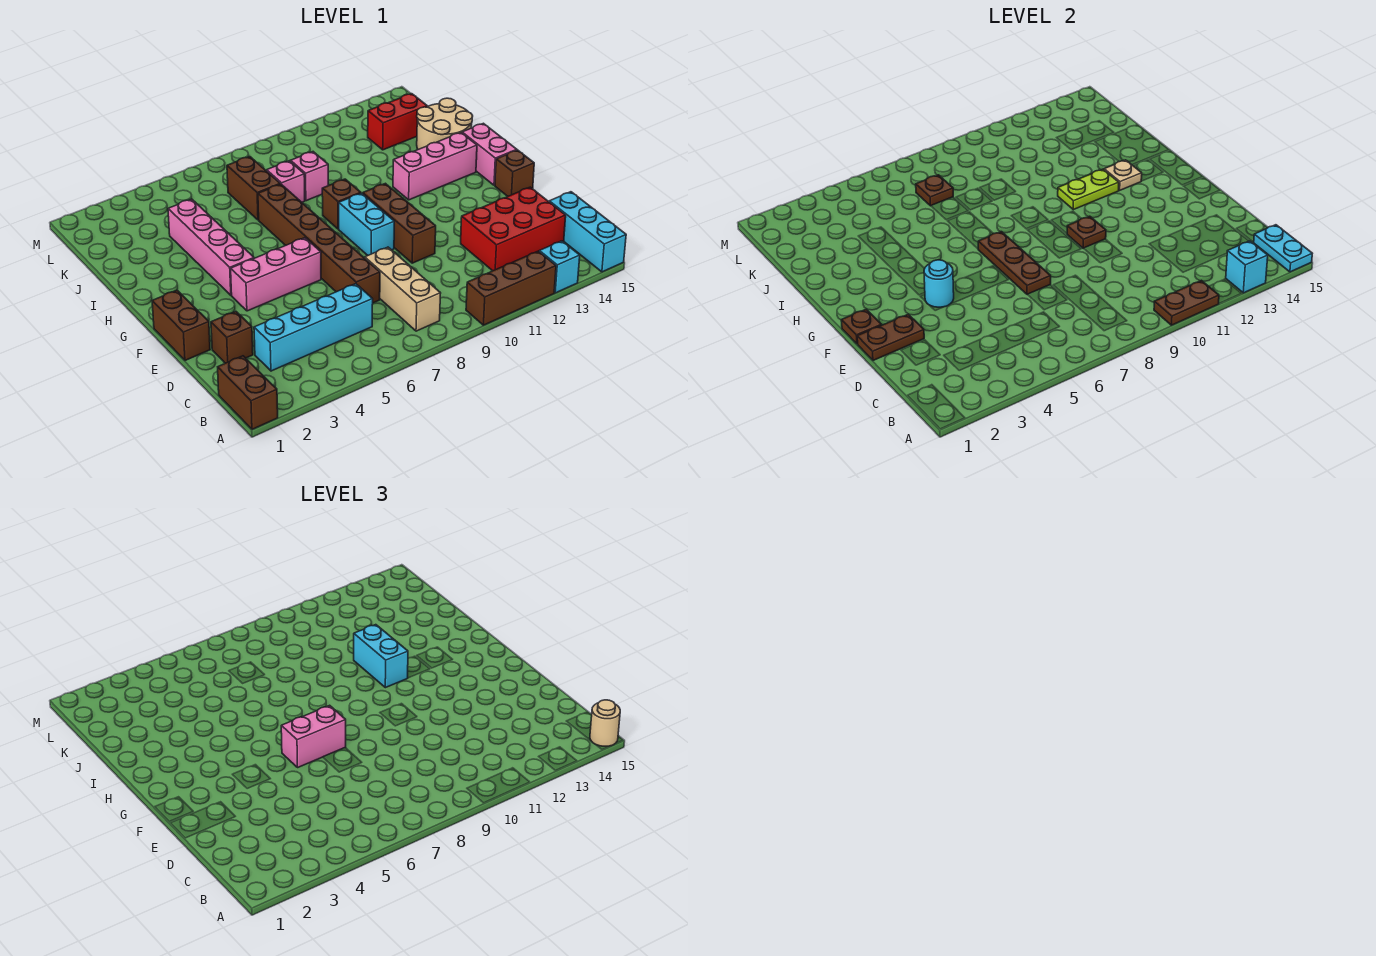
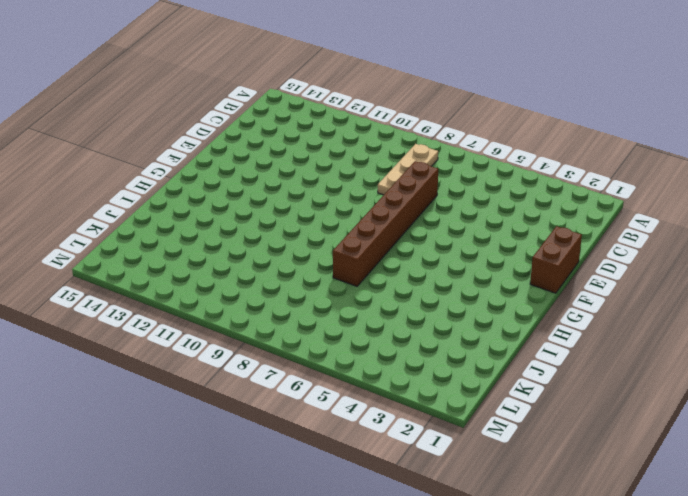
tan plate B8:D8 level 1 -> tan brick B8:D8 level 1
none -> brown brick A1:B1 level 1
none -> brown brick A10:A12 level 1
none -> cyan brick A13 level 1
none -> cyan brick A15:C15 level 1

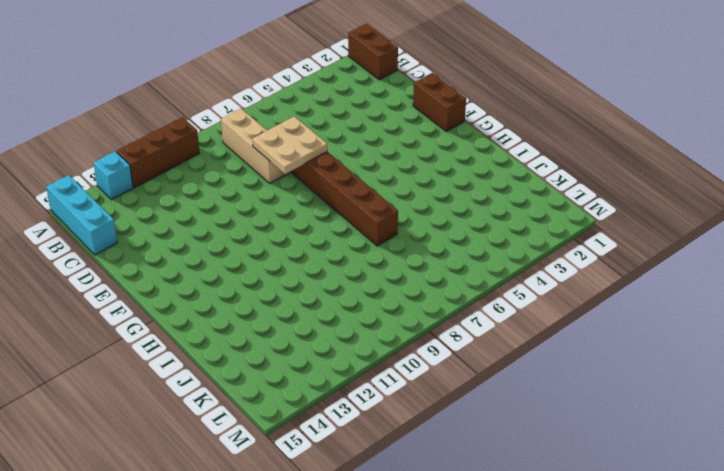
tan plate D7:E8 level 2 -> brown plate E7:G7 level 2
none -> cyan brick C3:C6 level 1
none -> red brick C12:D14 level 1
none -> brown brick D2 level 1
none -> brown brick E10:G10 level 1

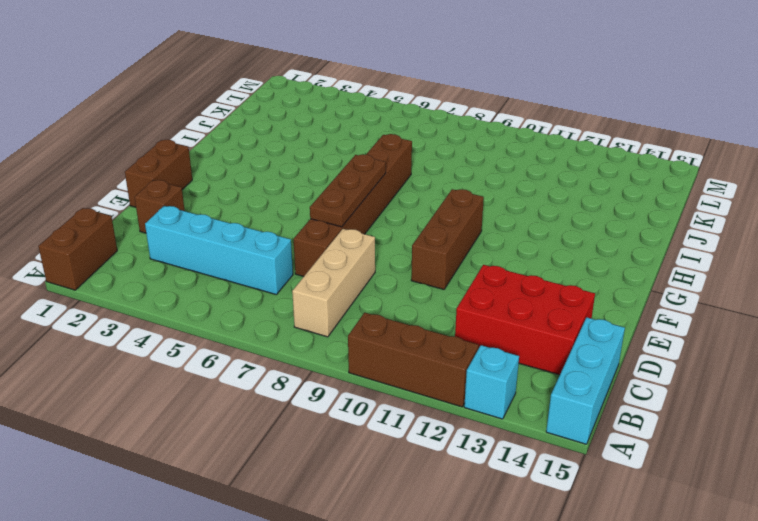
none -> pink brick F4:F6 level 1
none -> cyan brick F9:G9 level 1
none -> brown brick F15 level 1
none -> pink brick G4:J4 level 1

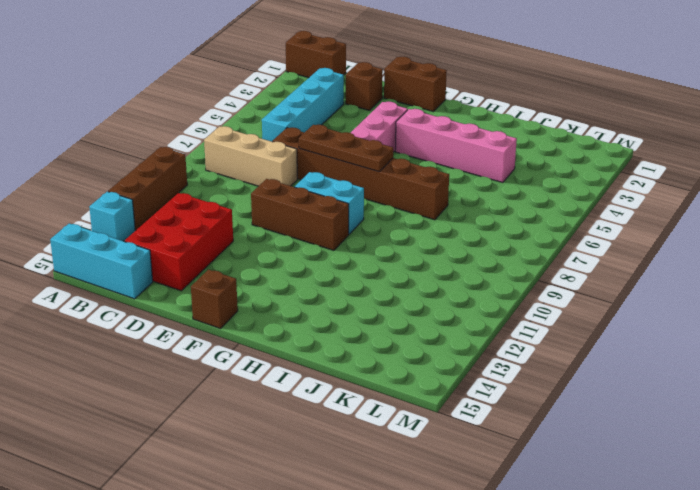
none -> pink brick G15:H15 level 1
none -> brown brick H9 level 1
none -> pink brick H12:H14 level 1
none -> tan round brick I14:J15 level 1

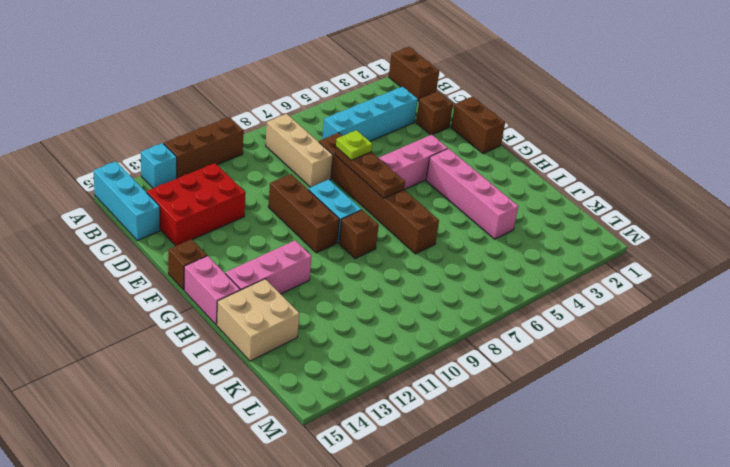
lime plate E7 level 3 -> none
tan brick I14:J15 level 1 -> tan round brick I14:J15 level 1
none -> brown brick J7:K7 level 1
none -> pink brick J8 level 1
none -> pink brick J9 level 1
none -> red brick K13:K14 level 1

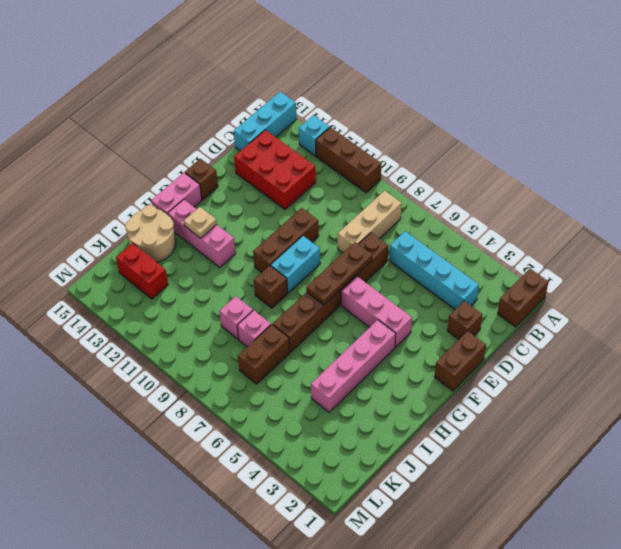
none -> brown plate A10:A11 level 2
none -> cyan brick A13 level 2
none -> cyan plate A15:B15 level 2
none -> brown plate E1:E2 level 2

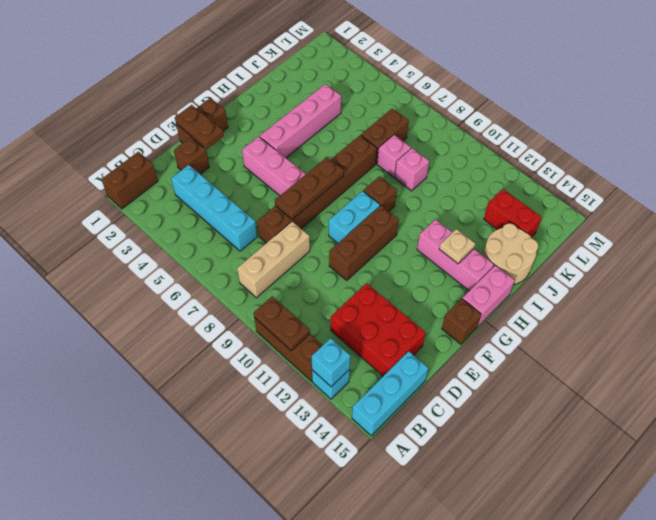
none -> cyan plate A15:B15 level 2
none -> brown plate F1 level 2
none -> cyan round brick F4 level 2
none -> brown plate F10 level 2

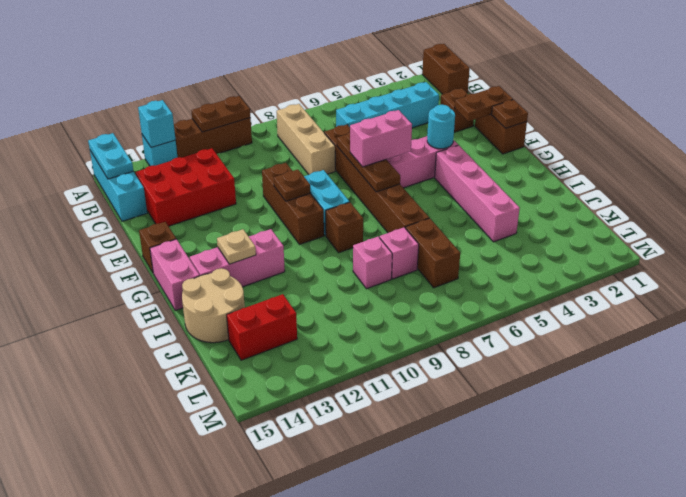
none -> lime plate H11:H12 level 2
none -> brown plate K7 level 2
none -> tan round brick A15 level 3
none -> cyan brick H11:I11 level 3

